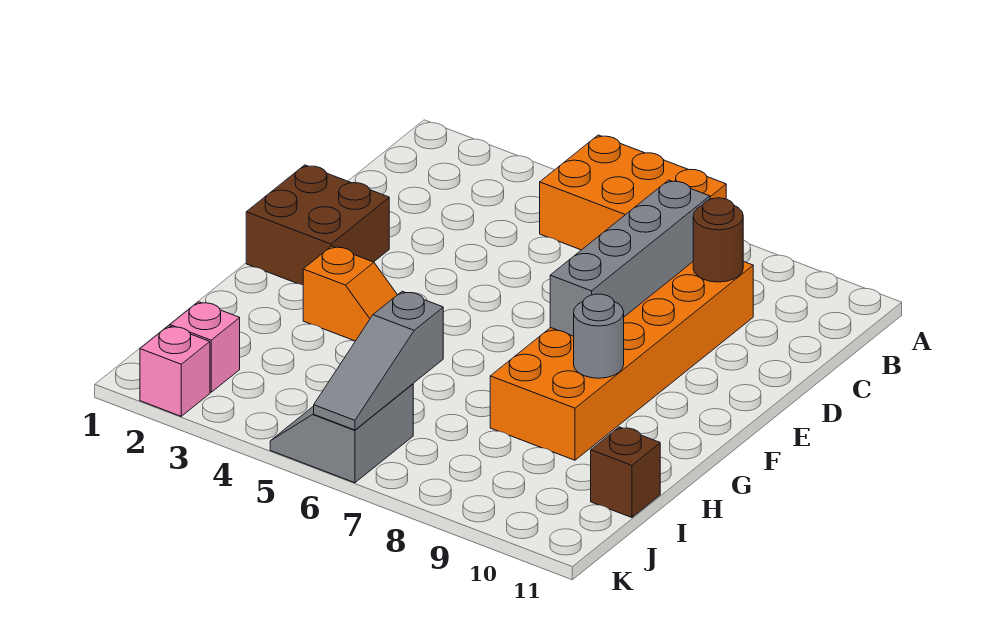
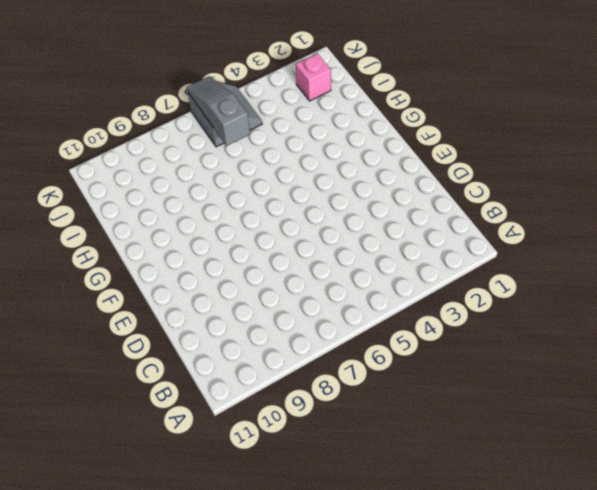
none -> orange brick A5:B7 level 1
none -> orange brick C8:H9 level 1
none -> brown brick E1:F2 level 1

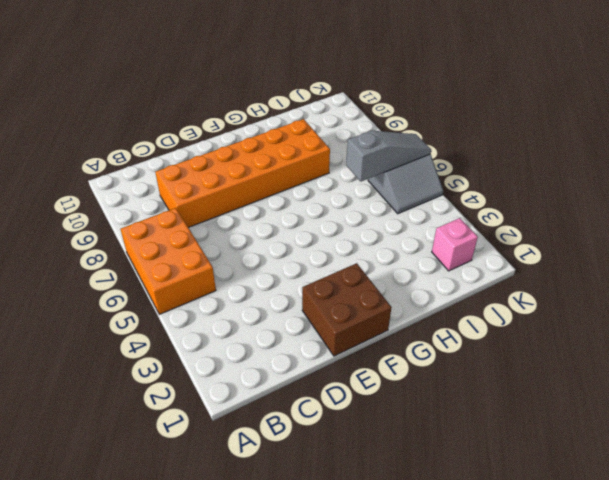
none -> orange slope G3:G4 level 1 top 3
none -> brown brick I11 level 1
none -> pink brick K2 level 1

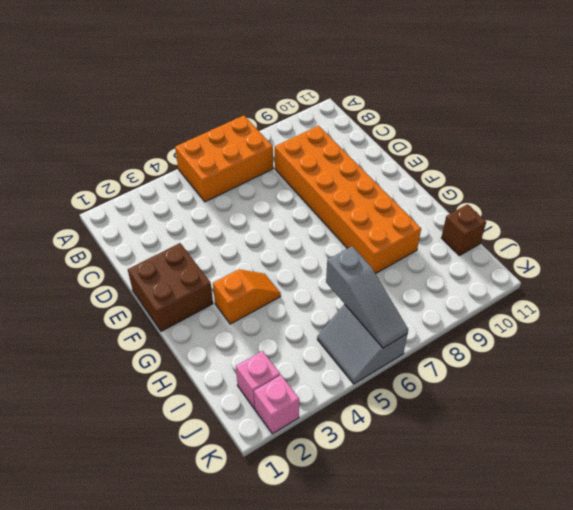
none -> grey brick C8:F8 level 2
none -> brown round brick C9 level 2
none -> grey round brick G9 level 2

